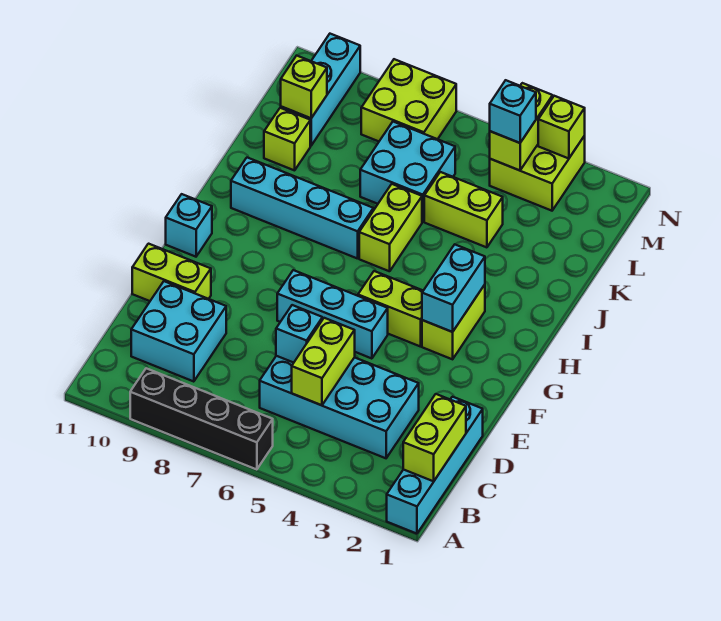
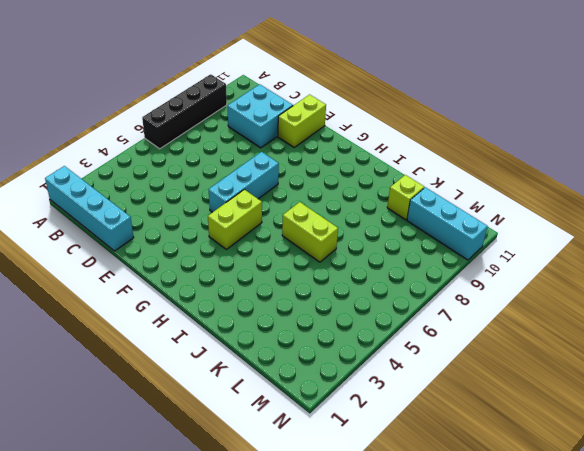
none -> cyan brick C3:D6 level 1
none -> lime brick G3:H3 level 1
none -> cyan brick G11 level 1

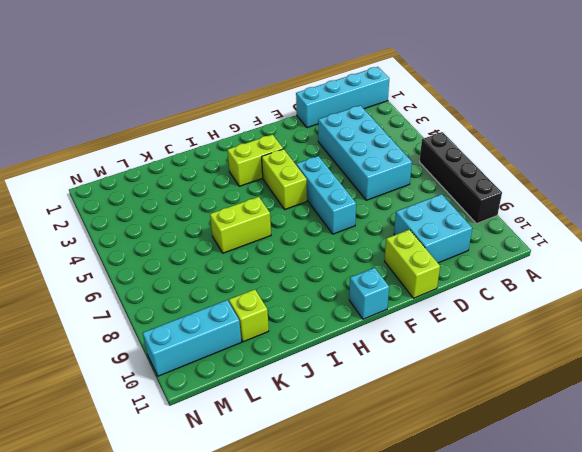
none -> cyan brick I7:I10 level 1
none -> lime brick K4:K5 level 1
none -> cyan brick K6:L7 level 1

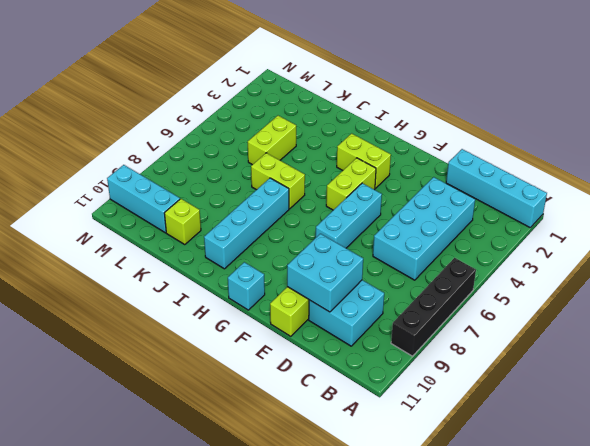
cyan brick D9:E10 level 2 -> cyan brick K6:L7 level 1
none -> lime brick M3:N4 level 1
none -> lime brick M7:N8 level 1
none -> lime brick B1:C1 level 2

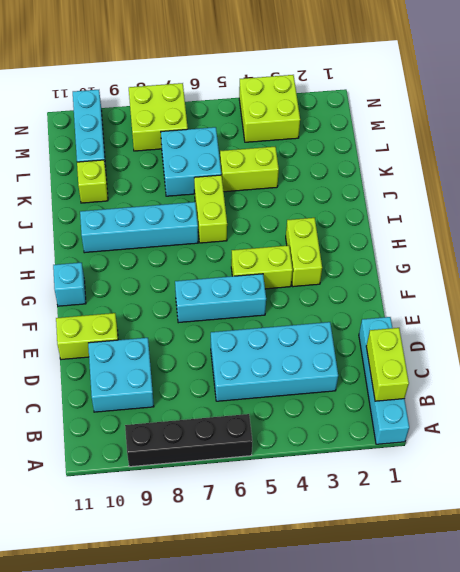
none -> lime brick C5:D5 level 2
none -> cyan brick D6 level 2
none -> cyan brick G3:H3 level 2

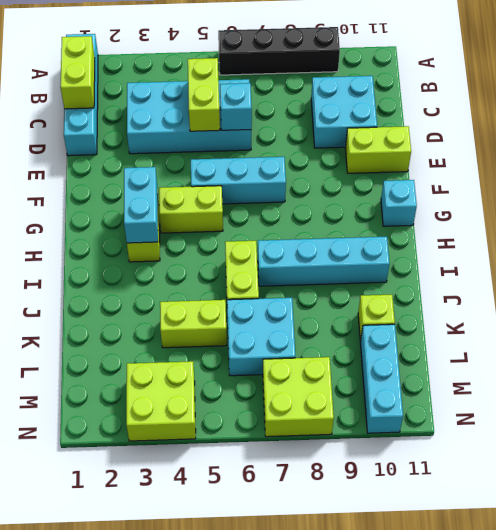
none -> lime brick L10 level 2
none -> lime brick M4:N4 level 2
none -> lime brick N3 level 2

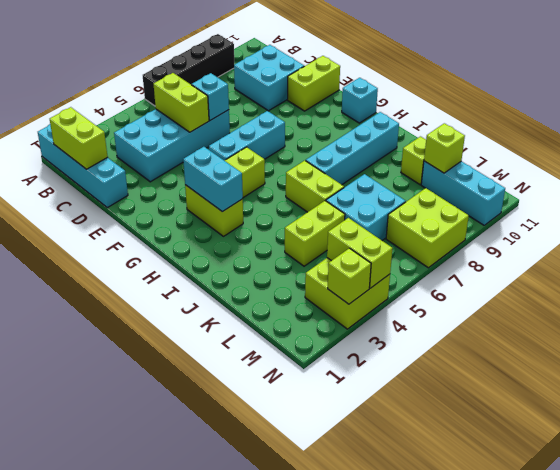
none -> cyan brick M4 level 3

